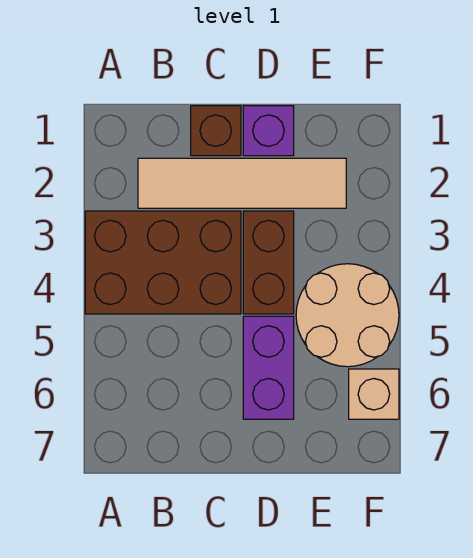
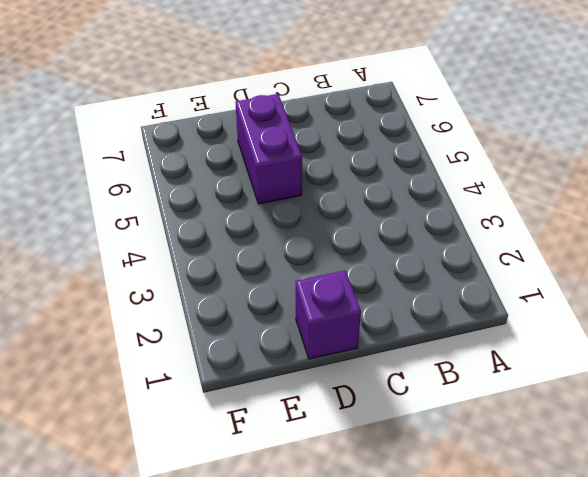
none -> brown brick A3:C4 level 1
none -> tan tile B2:E2 level 1

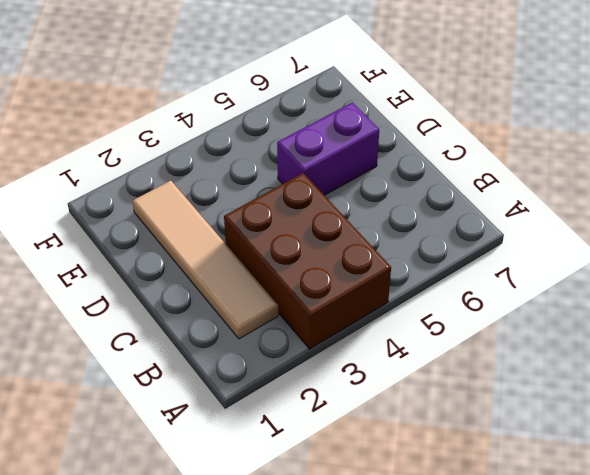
none -> brown brick C1 level 1
none -> purple brick D1 level 1

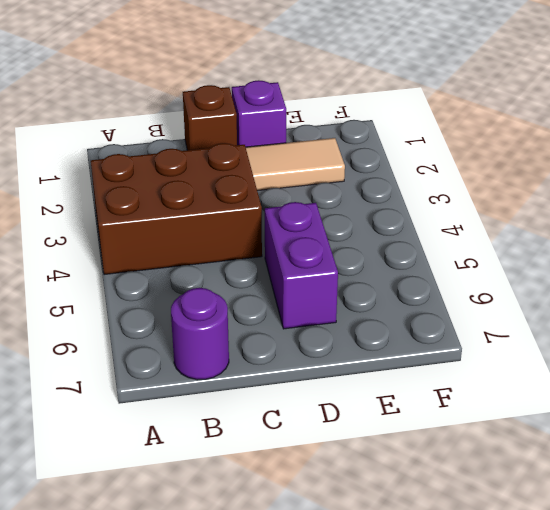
purple round brick B7 level 1 -> none
none -> brown brick D3:D4 level 1
none -> tan round brick E4:F5 level 1

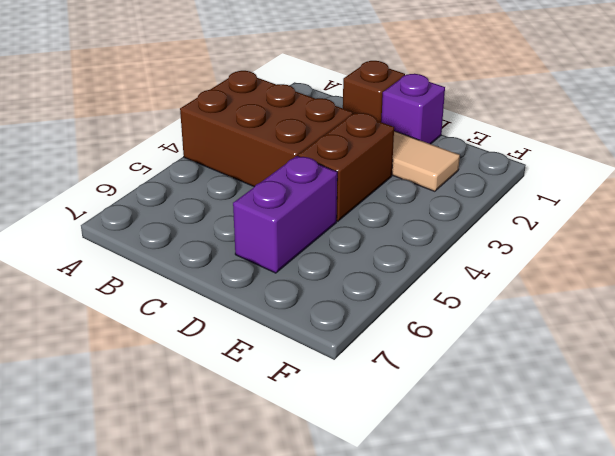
none -> tan round brick E4:F5 level 1
none -> tan brick F6 level 1

